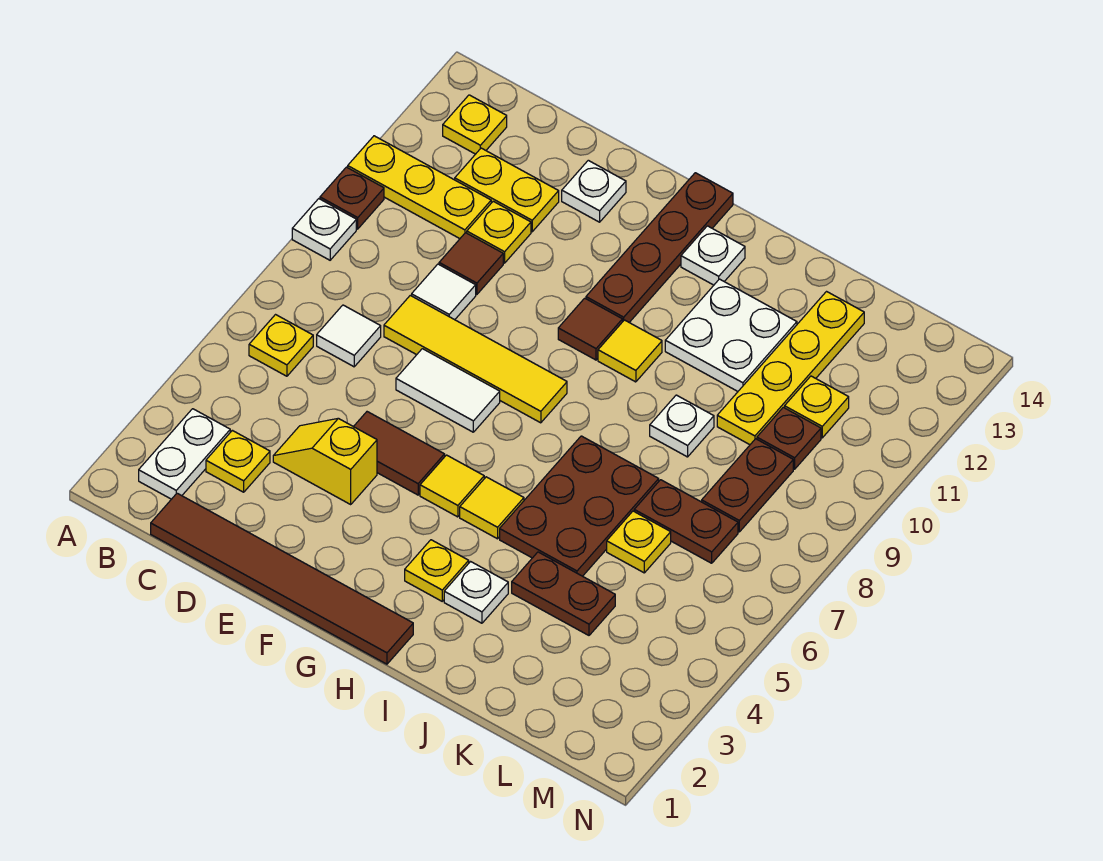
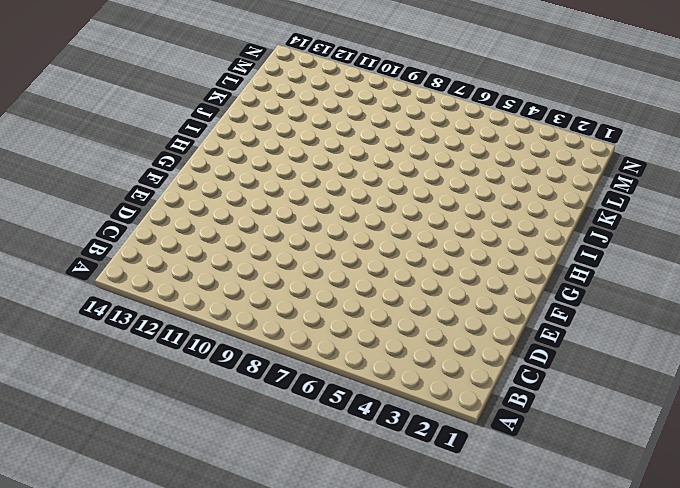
none -> white plate A9 level 1
none -> brown plate A10 level 1
none -> yellow plate A11:C11 level 1
none -> white plate B2:B3 level 1

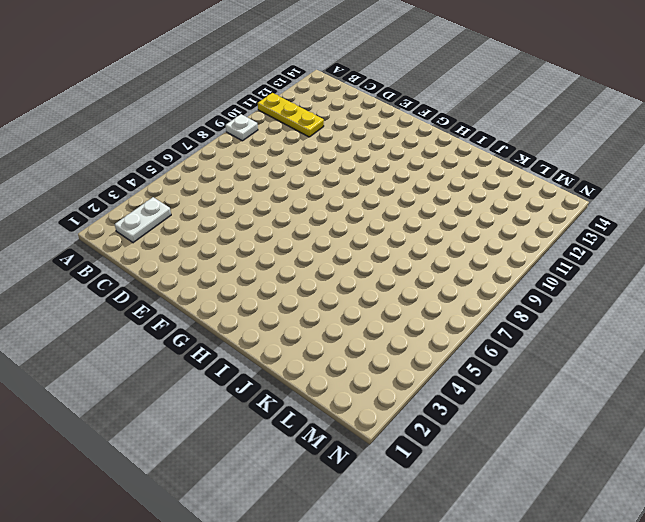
none -> brown plate A10 level 1
none -> yellow plate B6 level 1
none -> yellow plate B13 level 1
none -> brown tile C1:H1 level 1

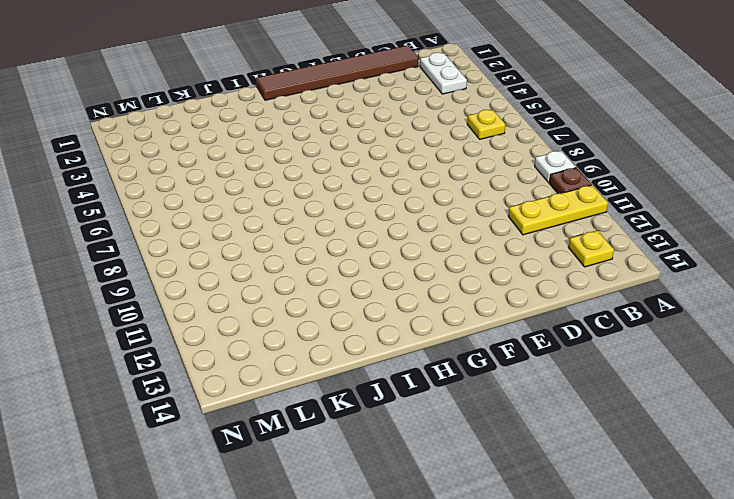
none -> yellow plate C3 level 1
none -> white tile C7 level 1
none -> yellow plate C12:D12 level 1
none -> yellow slope D4:E4 level 1 top E

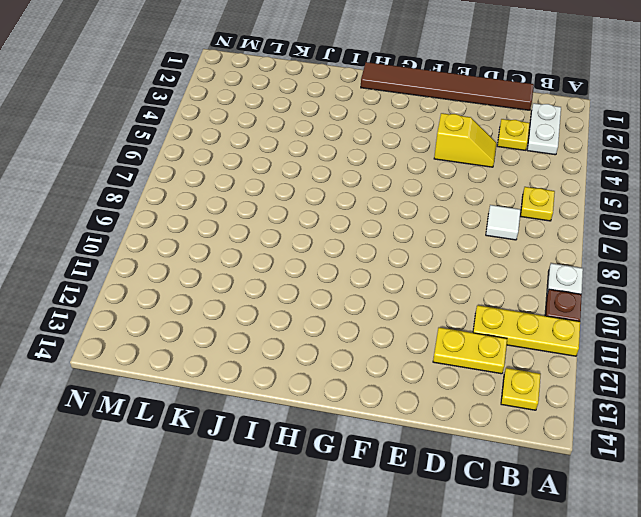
none -> yellow tile D8:G8 level 1
none -> white tile D9 level 1
none -> brown tile D10 level 1
none -> yellow plate D11 level 1

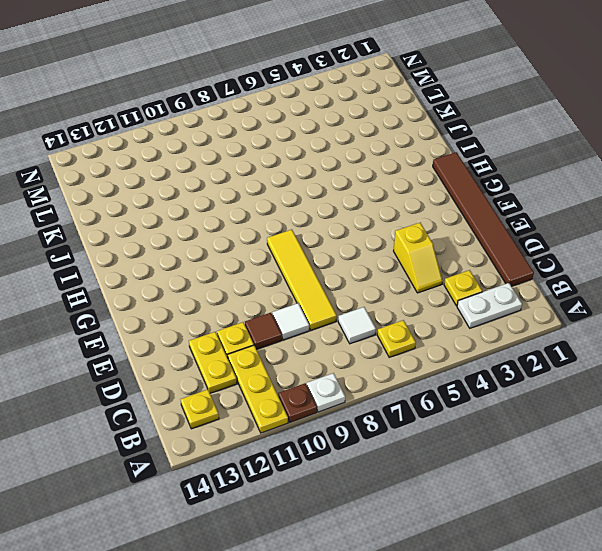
none -> brown tile E5:F5 level 1
none -> white tile E7:F7 level 1
none -> white plate E13 level 1
none -> yellow tile G5 level 1

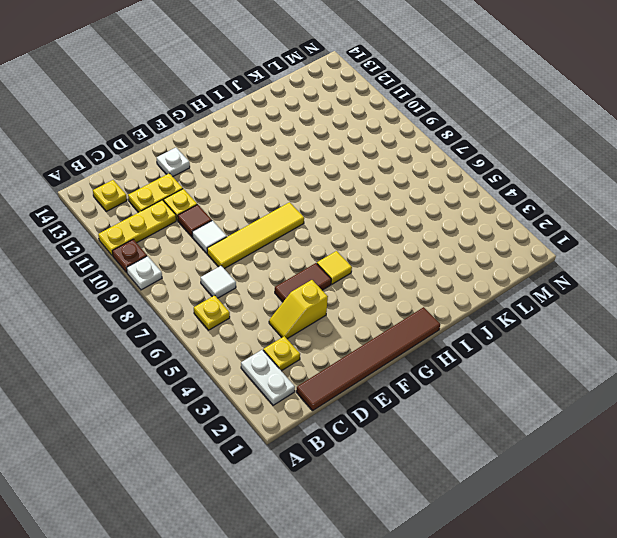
none -> white tile E7:F7 level 1
none -> brown tile G10 level 1
none -> brown plate G11:G14 level 1
none -> yellow plate H3 level 1

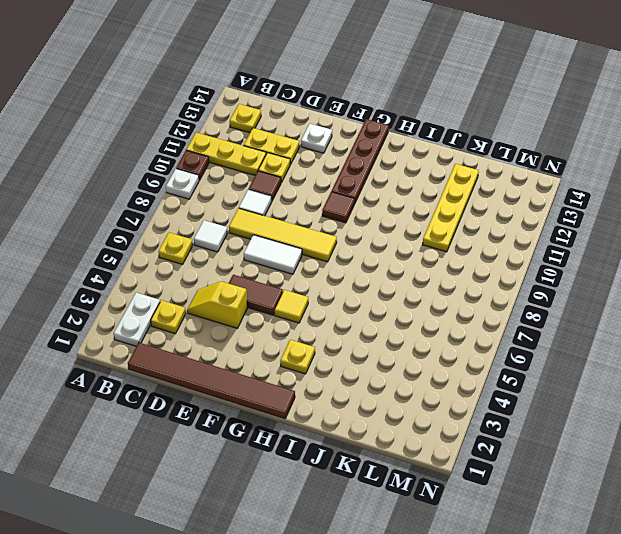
none -> yellow tile H5 level 1
none -> yellow tile H10 level 1
none -> white plate H13 level 1
none -> white plate I3 level 1

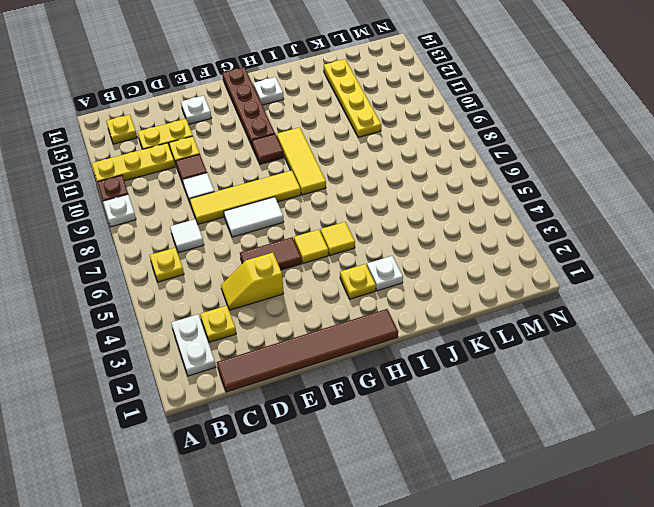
yellow tile H8:H10 level 1 -> yellow tile H10 level 1
none -> brown plate I5:J7 level 1
none -> white plate I11:J12 level 1
none -> brown plate J4:K4 level 1
none -> white plate J9 level 1

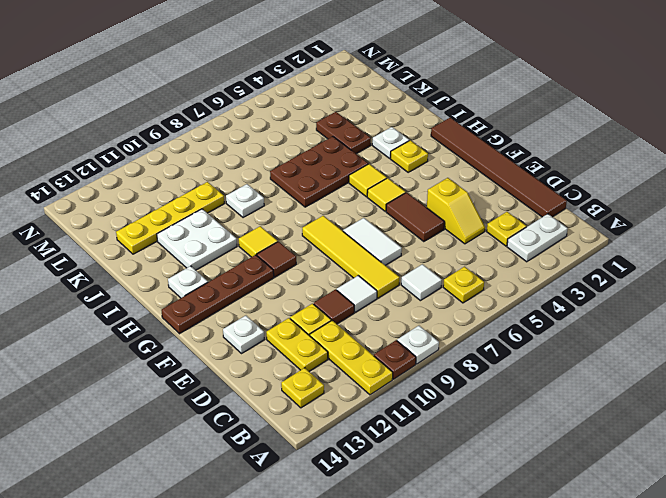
none -> yellow plate K6 level 1
none -> brown plate K7:L7 level 1
none -> brown plate L8:L9 level 1
none -> brown plate L10 level 1

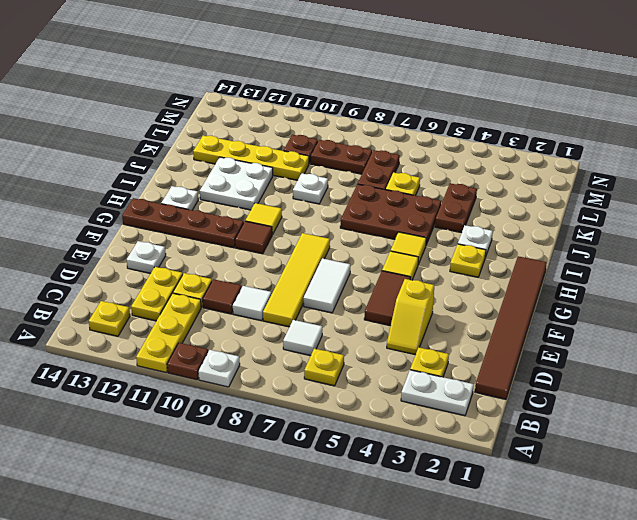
none -> yellow plate L11 level 1

